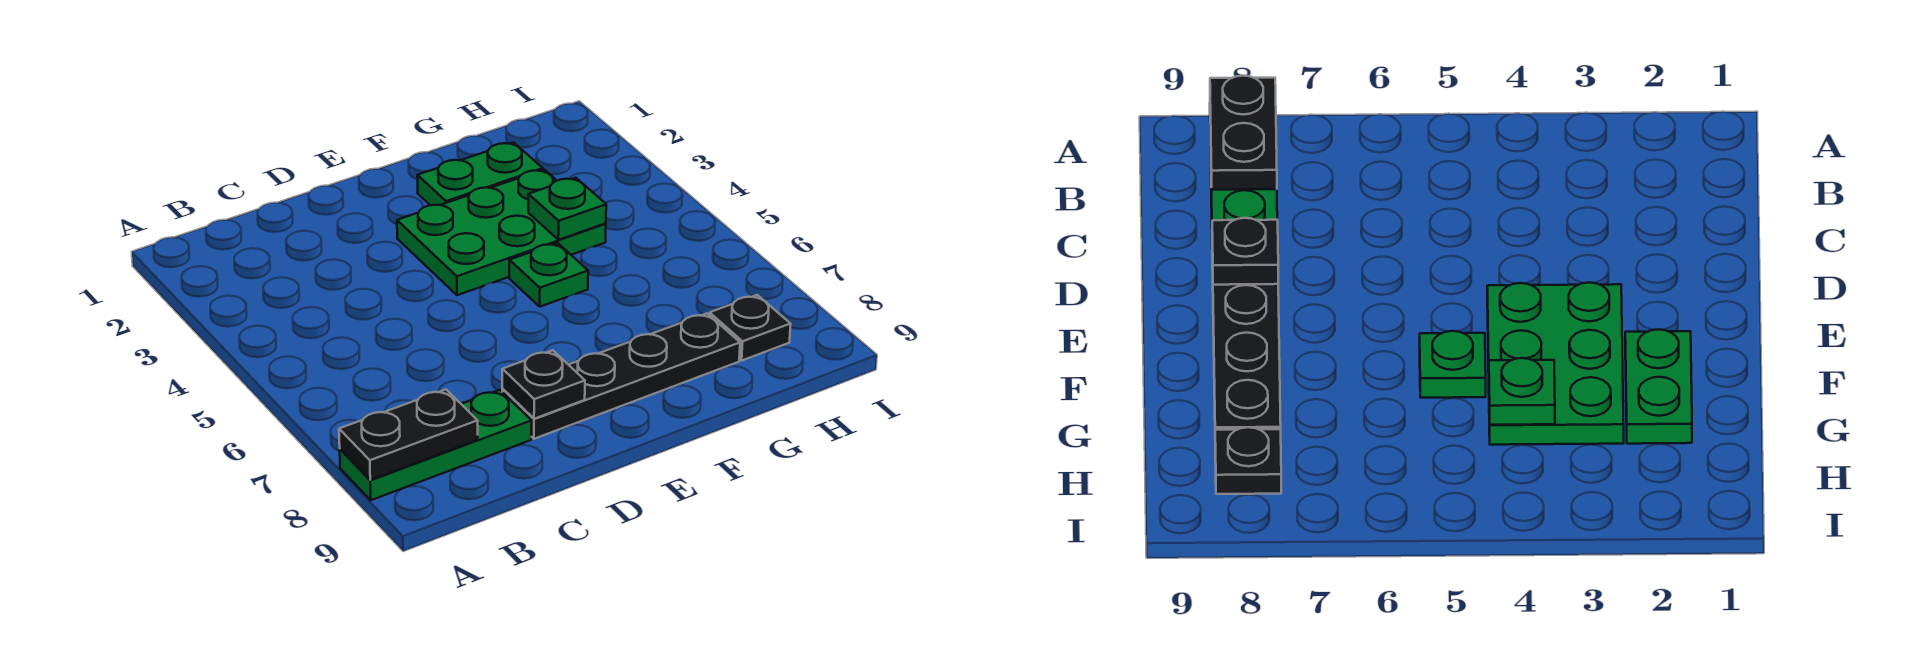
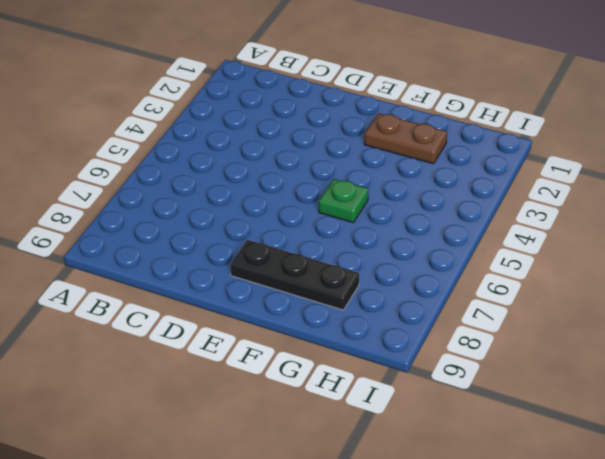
black plate E8:G8 level 1 -> black plate D8:G8 level 1
brown plate F2:G2 level 1 -> green plate F2:G2 level 1
none -> green plate A8:C8 level 1
none -> green plate E3:G4 level 1

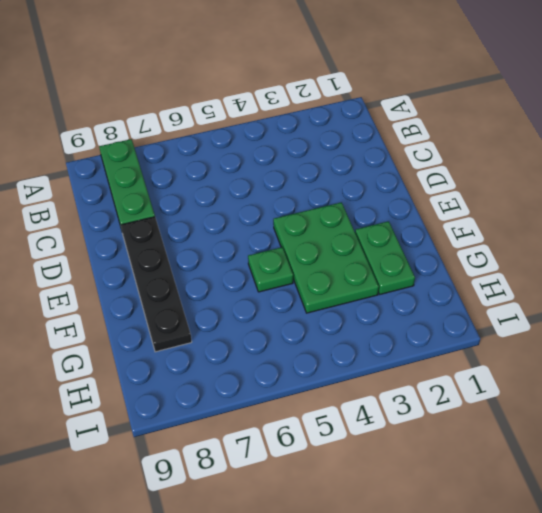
none -> black plate H8 level 1
none -> black plate A8:B8 level 2

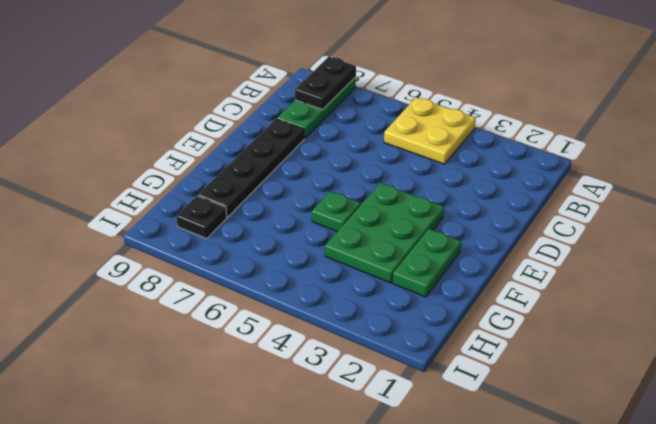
yellow plate A4:B5 level 1 -> none
none -> black plate D8 level 2
none -> green plate G4 level 2

